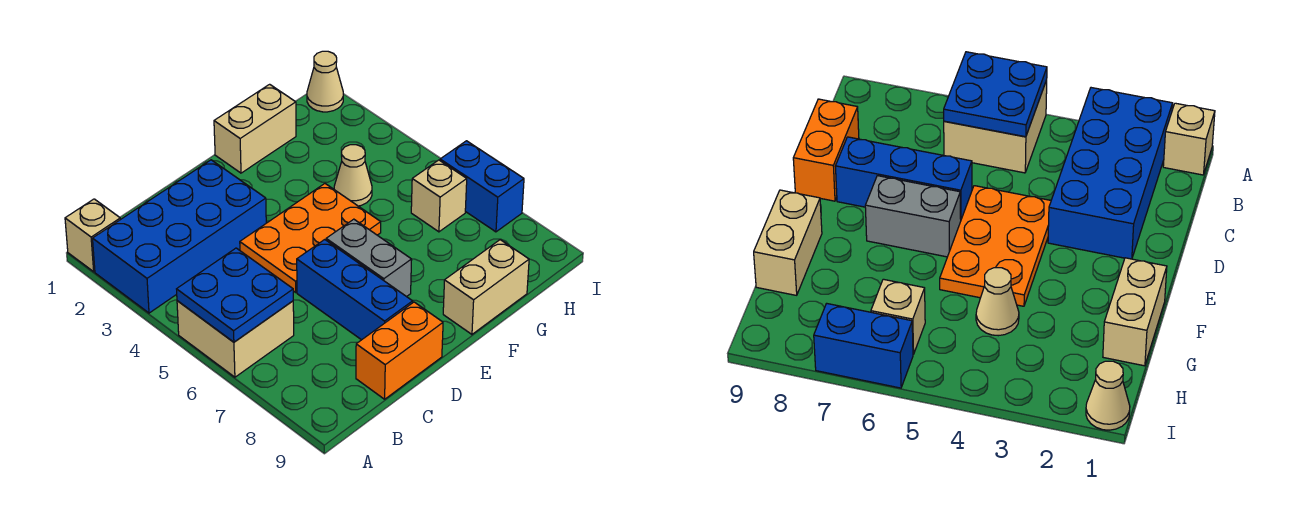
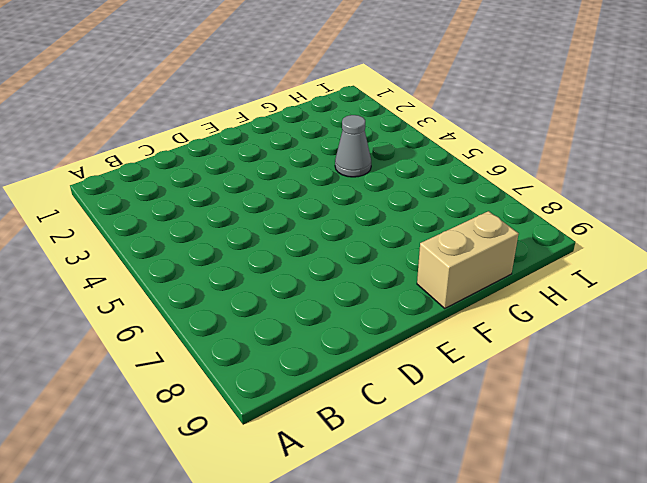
grey cone G4 level 1 -> tan cone G4 level 1
none -> tan brick A1 level 1
none -> blue brick A2:D3 level 1
none -> tan brick A5:B6 level 1

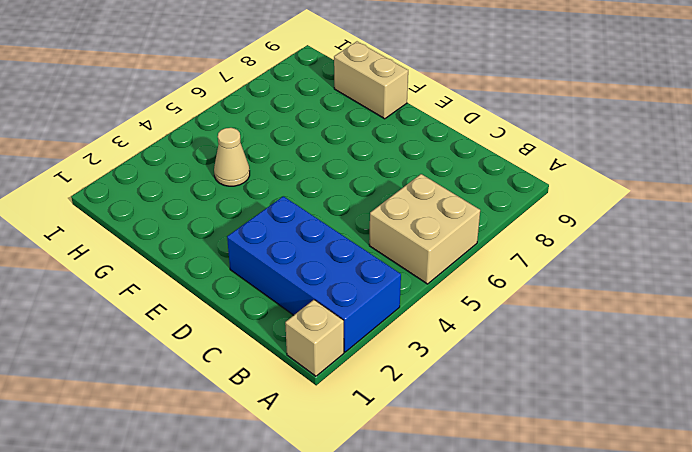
none -> orange brick C9:D9 level 1
none -> orange plate D4:F5 level 1
none -> blue brick D6:D8 level 1

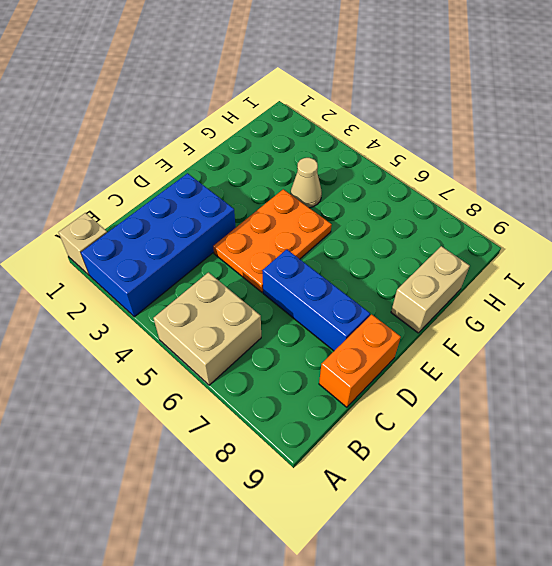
none -> grey brick E6:E7 level 1
none -> tan brick F1:G1 level 1
none -> tan brick H6 level 1

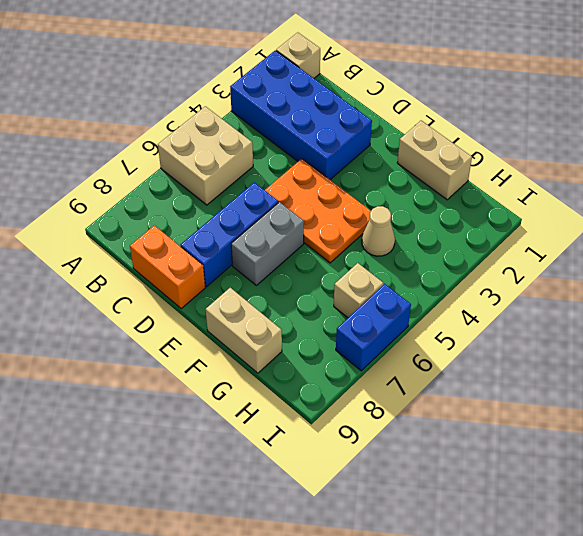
none -> tan cone I1 level 1
none -> blue plate A5:B6 level 2

